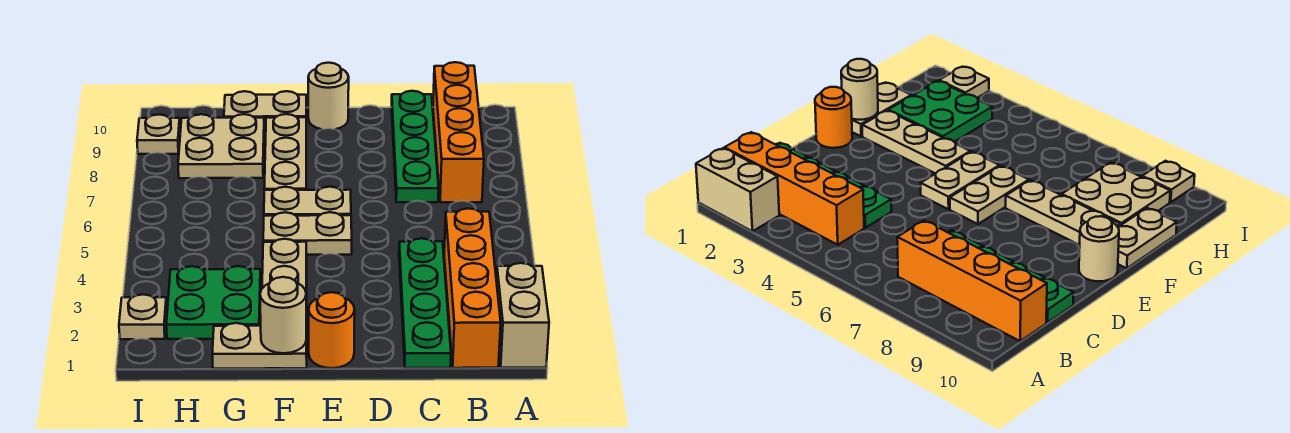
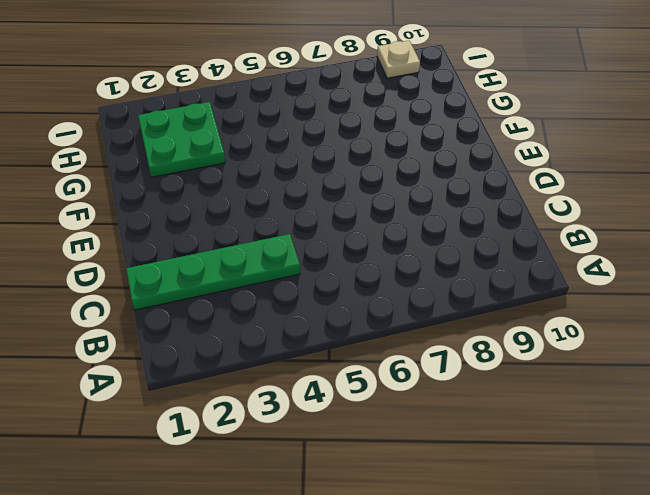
none -> tan brick A1:A2 level 1
none -> orange brick B1:B4 level 1
none -> orange brick B7:B10 level 1

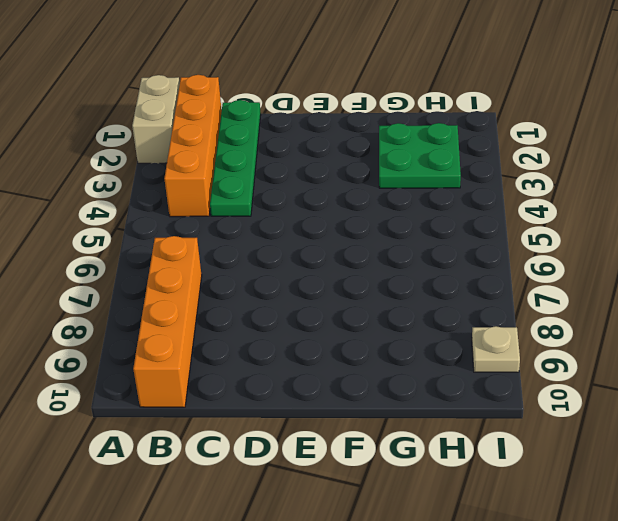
none -> green plate C7:C10 level 1
none -> orange round brick E1 level 1
none -> tan plate E5:F5 level 1

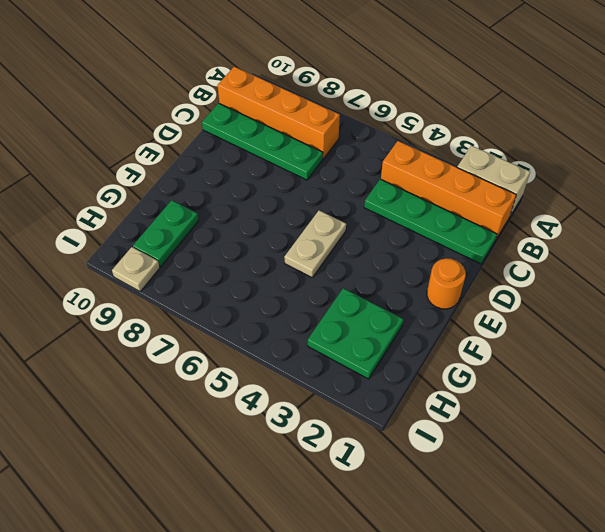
green plate G9:H9 level 1 -> tan plate G8:H9 level 1
none -> tan plate E6:F6 level 1
none -> tan round brick E10 level 1
none -> tan plate F1:G1 level 1

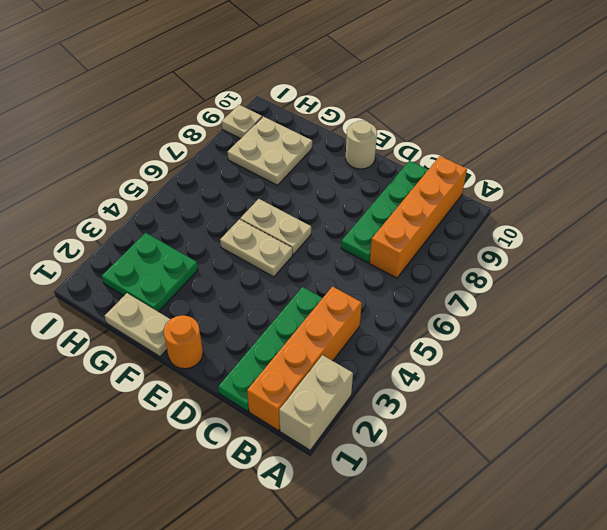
none -> tan plate F2:F4 level 1
none -> tan plate F7:F9 level 1
none -> tan plate F10:G10 level 1

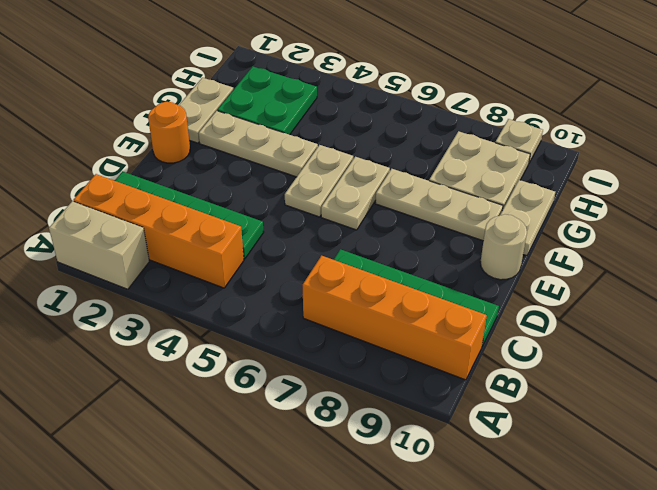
none -> tan plate I2 level 1
none -> tan round brick F1 level 2

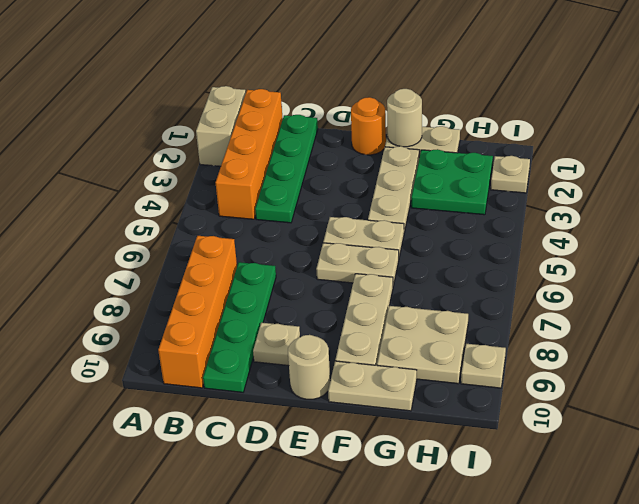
tan plate D9 level 1 -> none

